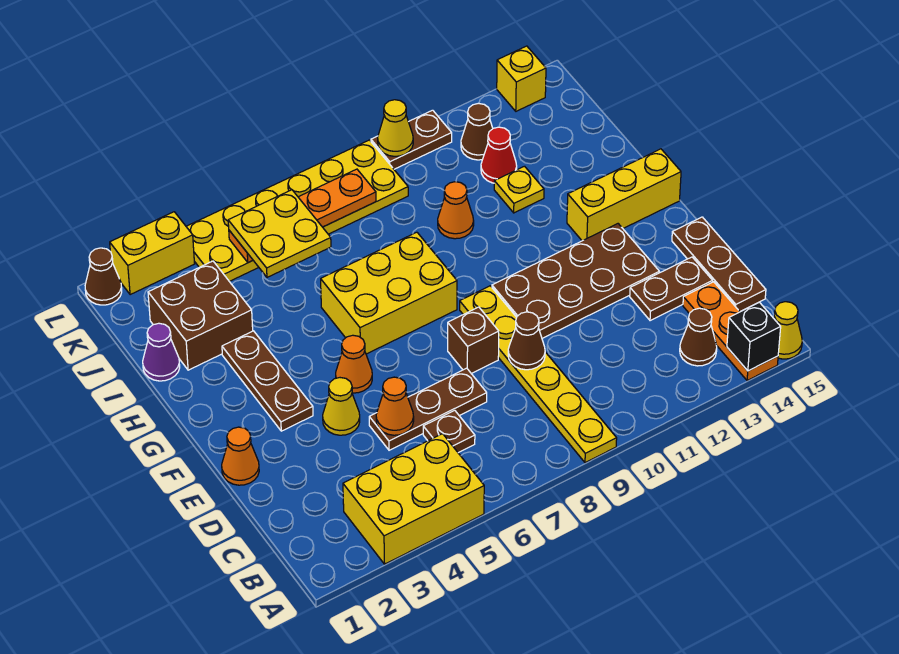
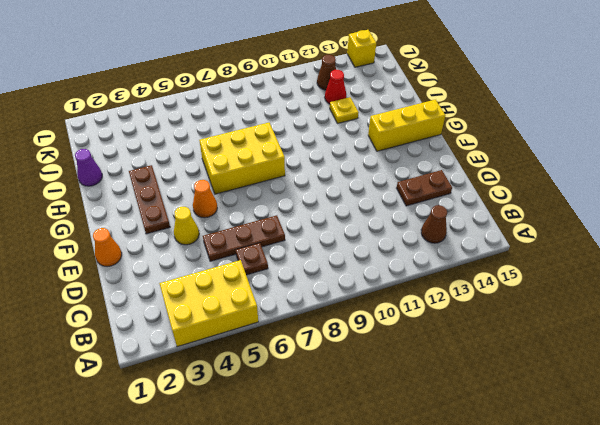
none -> yellow plate A9:F9 level 1
none -> orange plate A14:C14 level 1
none -> yellow cone A15 level 1
none -> brown plate C15:E15 level 1

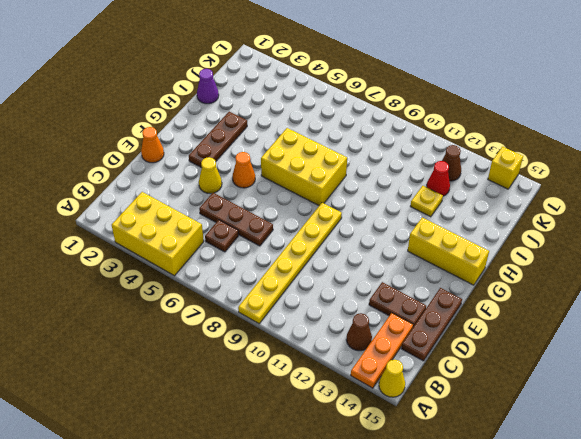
none -> brown brick E8 level 1
none -> brown plate E10:F13 level 1
none -> brown brick I2:J3 level 1
none -> orange cone I10 level 1

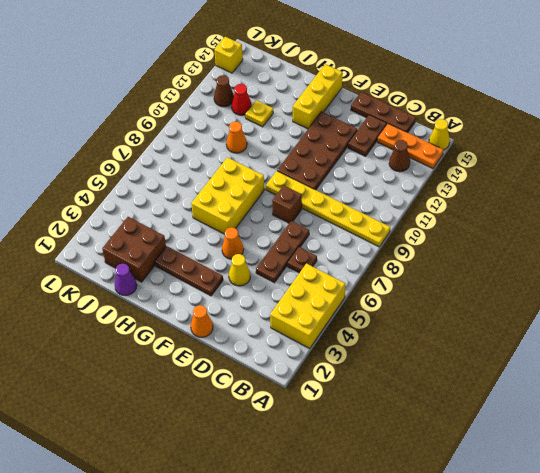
none -> yellow plate K4:L9 level 1
none -> brown cone L1 level 1
none -> yellow brick L2:L3 level 1
none -> brown plate L10:L11 level 1

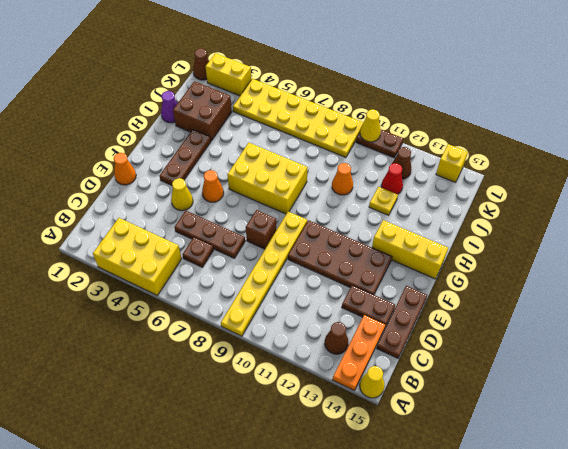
none -> black brick A14 level 2
none -> orange cone D5 level 2
none -> brown cone D9 level 2
none -> orange plate K5:K8 level 2

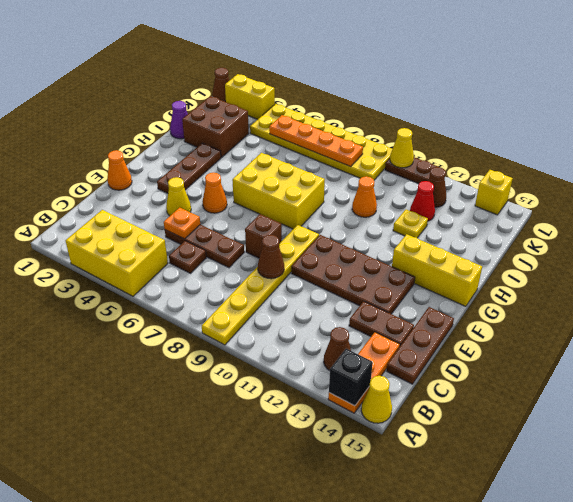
orange plate D5 level 2 -> orange cone D5 level 2
none -> yellow plate J5:K6 level 3

